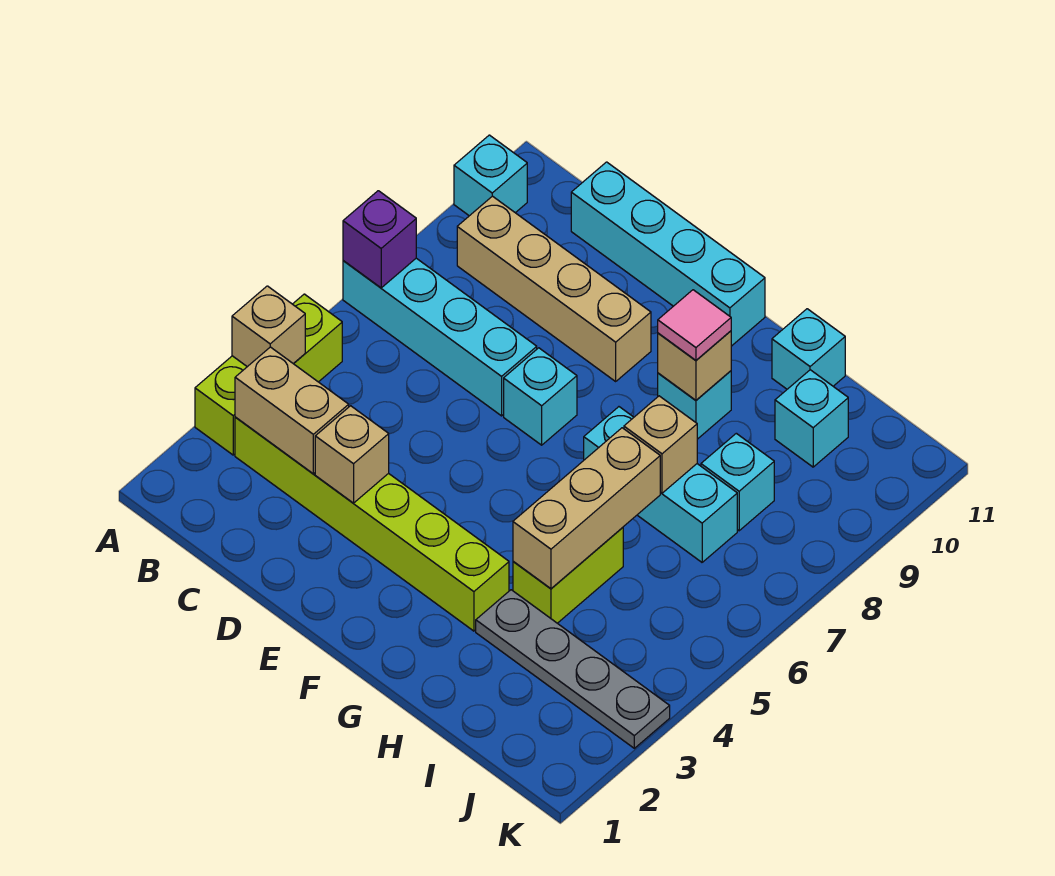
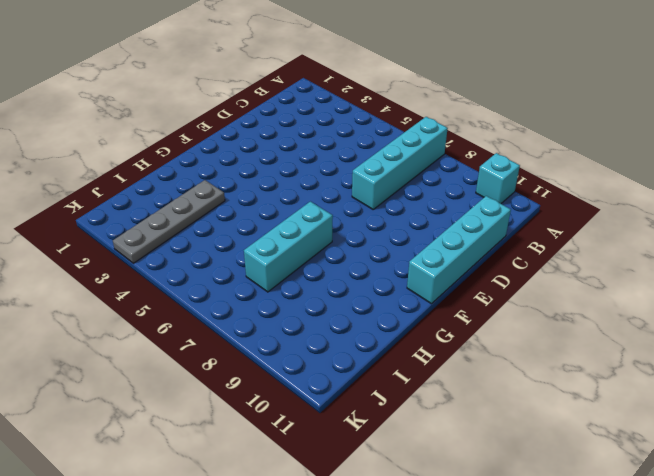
none -> lime brick A3:A5 level 1
none -> lime brick B3:G3 level 1
none -> tan brick B9:E9 level 1

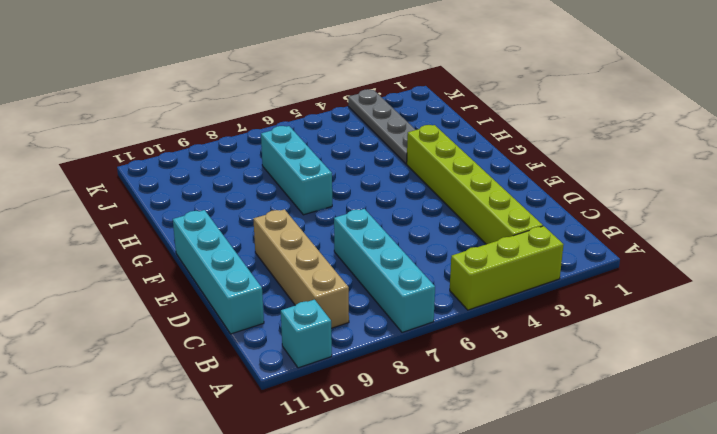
none -> cyan brick E7 level 1
none -> cyan brick G9 level 1
none -> lime brick H4:H5 level 1

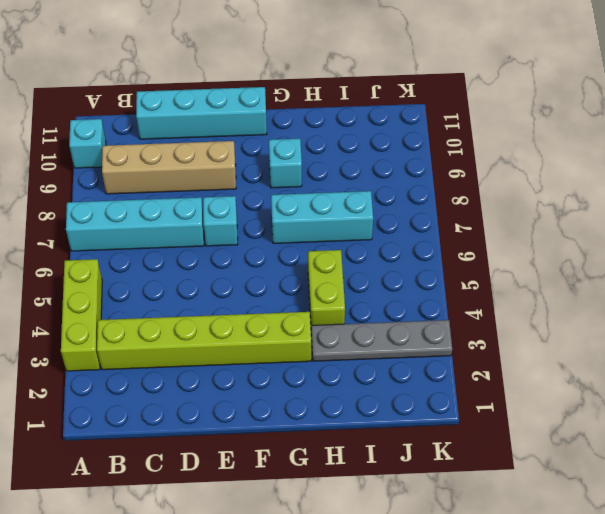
none -> cyan brick H11 level 1
none -> cyan brick I8 level 1
none -> cyan brick I10 level 1

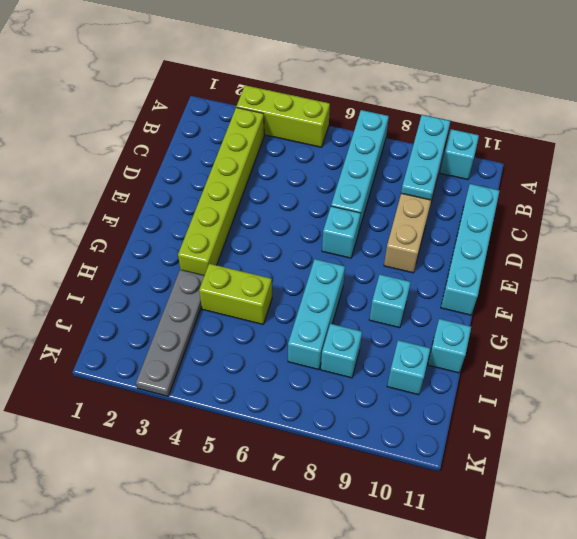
cyan plate A9:C9 level 2 -> none
none -> tan brick A4 level 2
none -> purple brick A7 level 2
none -> tan brick B3:C3 level 2

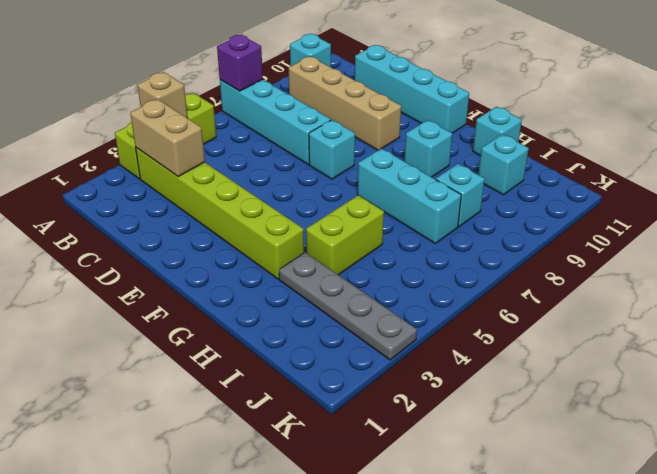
none -> tan brick D3 level 2
none -> tan brick G9 level 2
none -> tan brick H4:H6 level 2

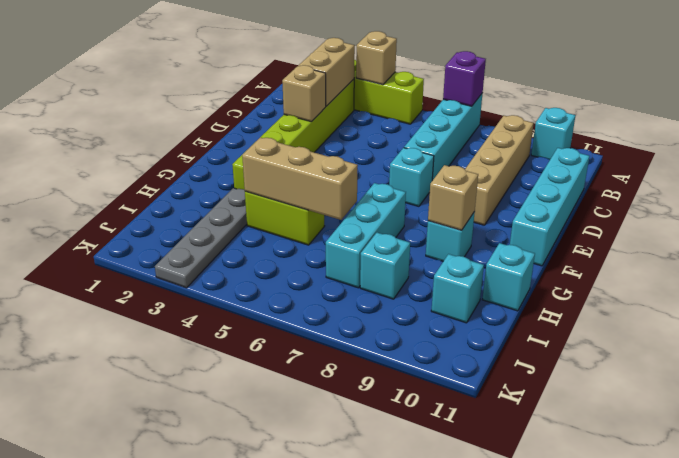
none -> tan brick H7 level 2
none -> pink tile G9 level 3

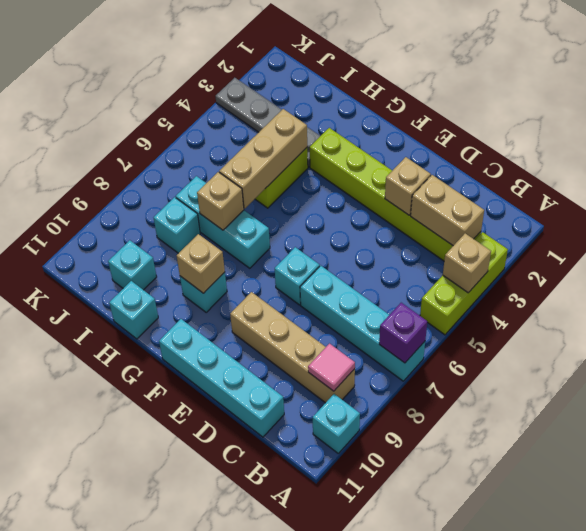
pink tile B9 level 2 -> pink tile G9 level 3

